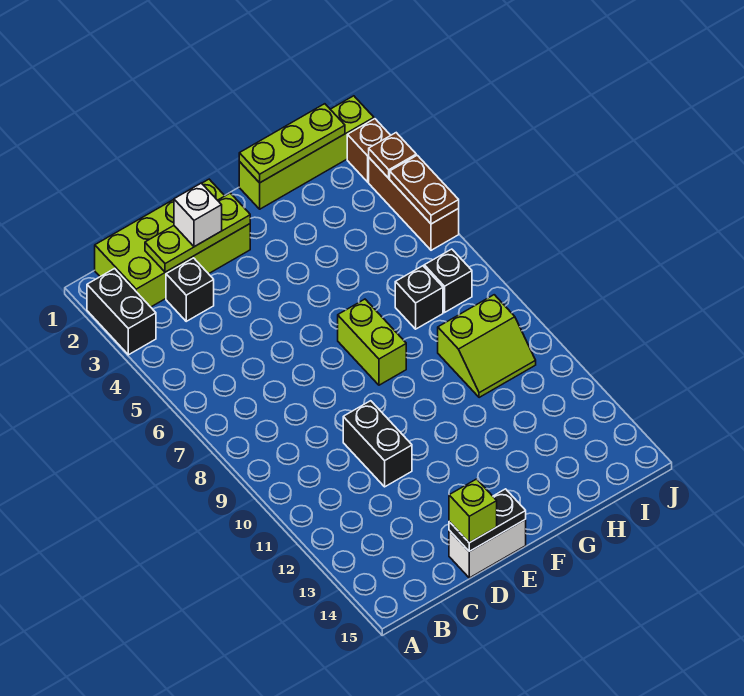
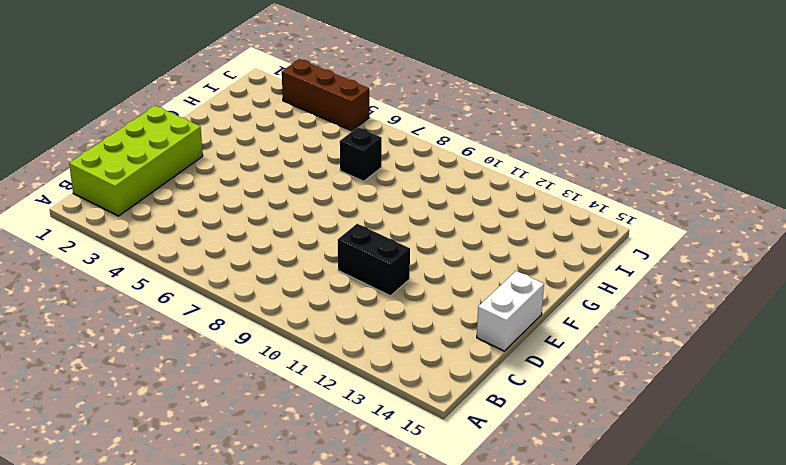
none -> black brick A2:A3 level 1
none -> black brick C3 level 1
none -> lime brick F7:F8 level 1

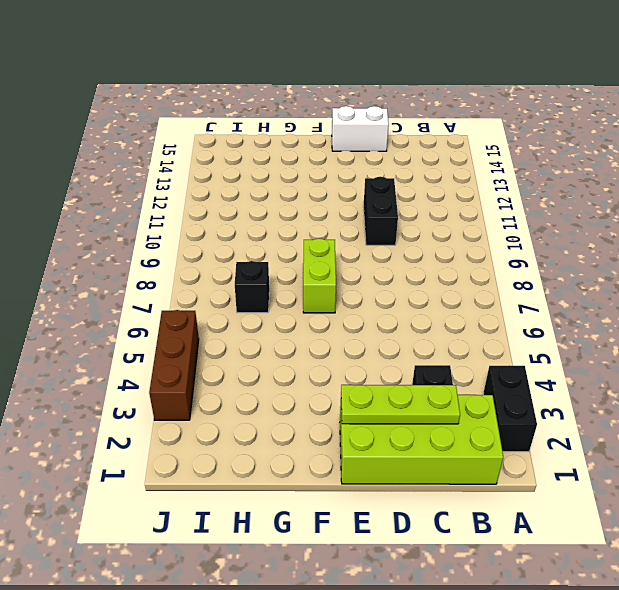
none -> lime brick G1:J1 level 1
none -> lime slope H9:I10 level 1 top 9
none -> black brick I7 level 1

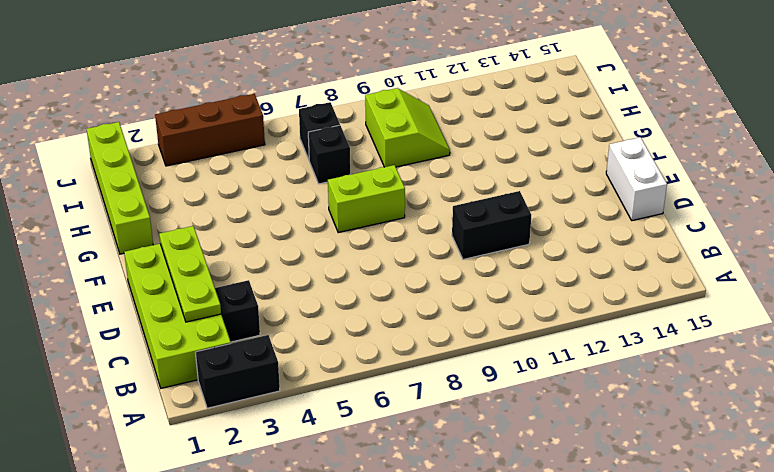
none -> brown brick J2 level 1
none -> black plate D15:E15 level 2
none -> lime plate G1:I1 level 2

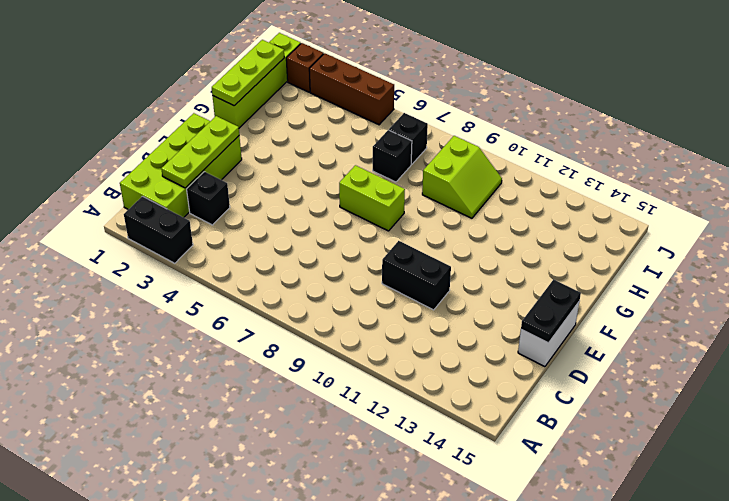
none -> brown plate J3 level 2
none -> brown plate J4:J5 level 2
none -> white brick D2 level 3

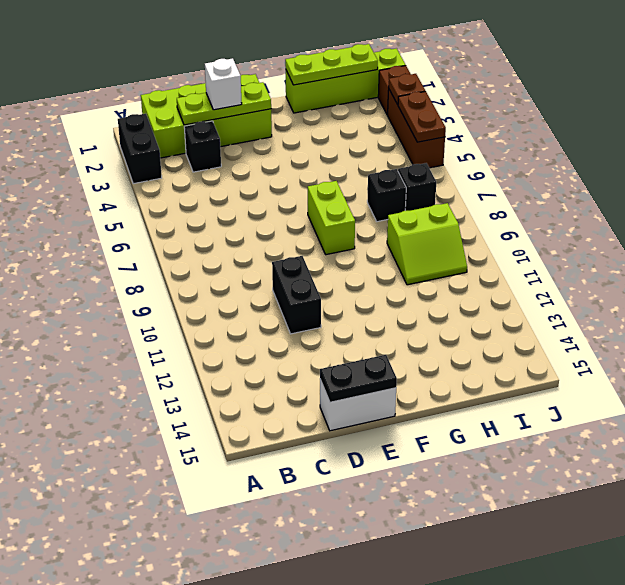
none -> lime brick D15 level 3

